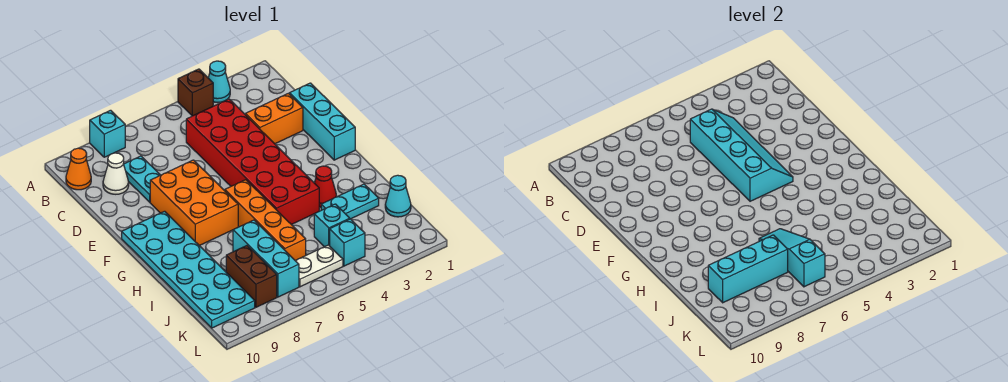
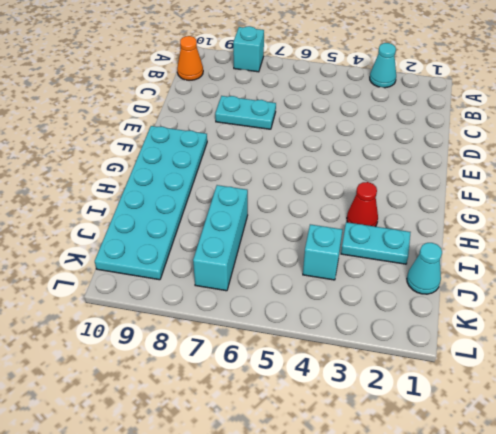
cyan plate D7:D8 level 1 -> cyan plate C8:D8 level 1
none -> brown brick A4 level 1
none -> red brick C4:H5 level 1
none -> white cone C9 level 1

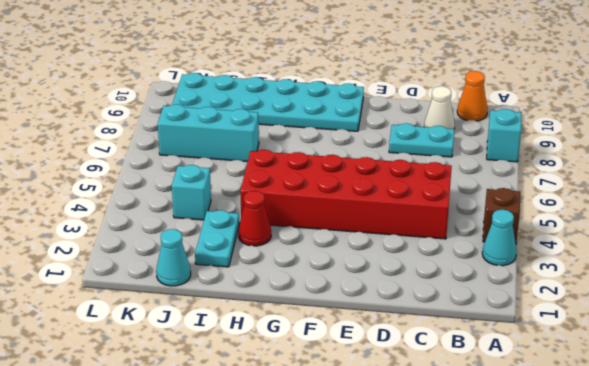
none -> cyan brick D1:F1 level 1
none -> orange brick D2:D3 level 1
none -> orange brick E7:G8 level 1

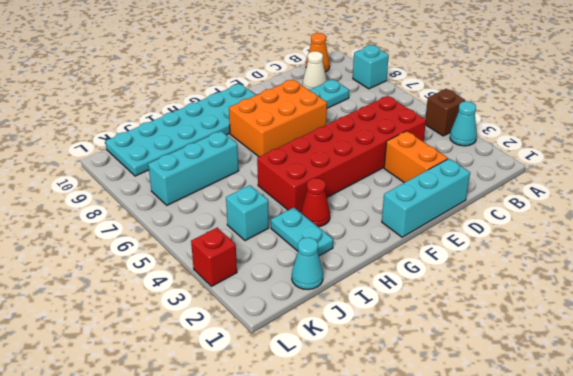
red brick L3 level 1 -> none
none -> orange brick G6:J6 level 1
none -> brown brick J8:K8 level 1
none -> cyan brick K4 level 1

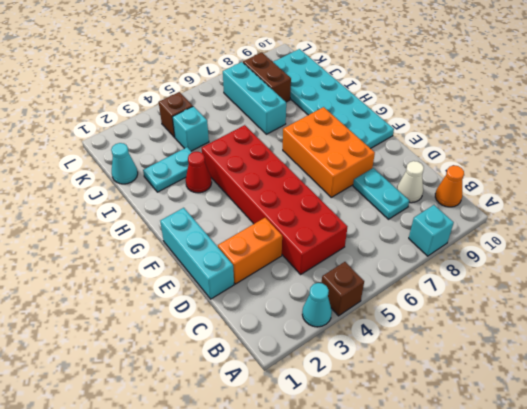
brown brick K4 level 1 -> cyan brick K4 level 1
none -> orange brick G6:J6 level 1
none -> white plate K5:K6 level 1
none -> cyan slope C4:F5 level 2 top 5

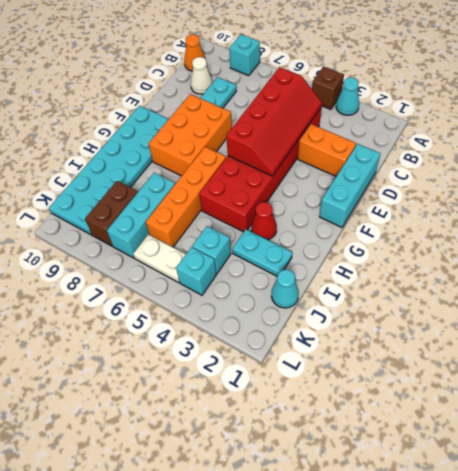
red slope C4:F5 level 2 top 5 -> cyan slope C4:F5 level 2 top 5
none -> cyan slope I6:K6 level 2 top K
none -> cyan brick J7:J9 level 2

